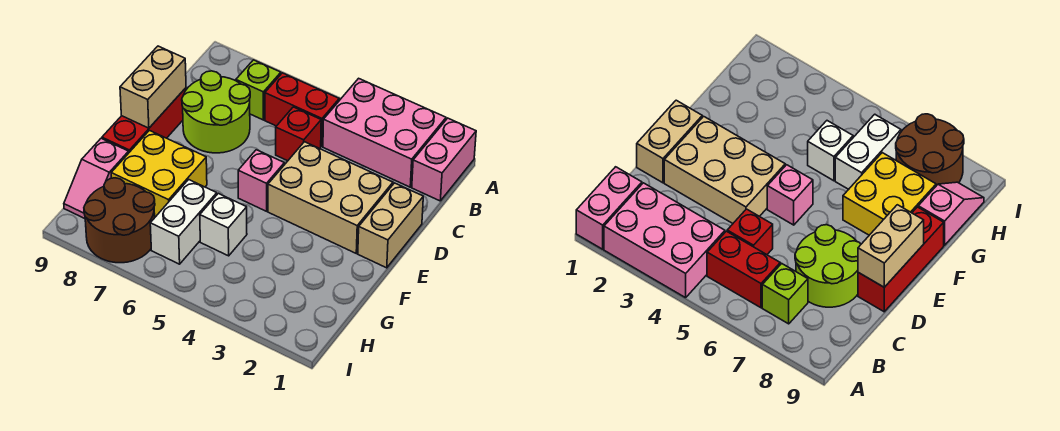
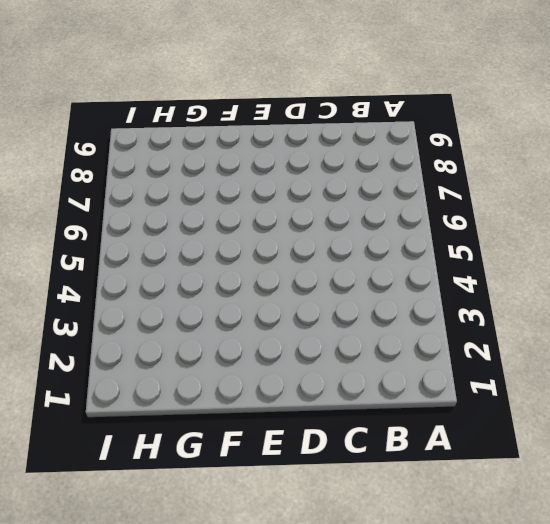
none -> pink brick A1:B1 level 1
none -> pink brick A2:B4 level 1
none -> red brick B5:B6 level 1

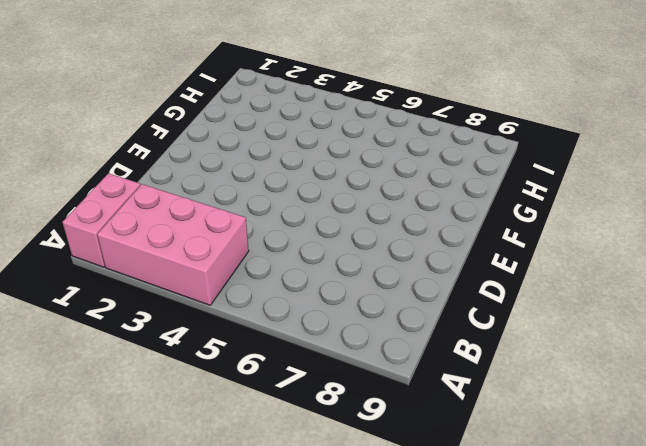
none -> red brick B5:B6 level 1
none -> lime brick B7 level 1
none -> red brick C5 level 1

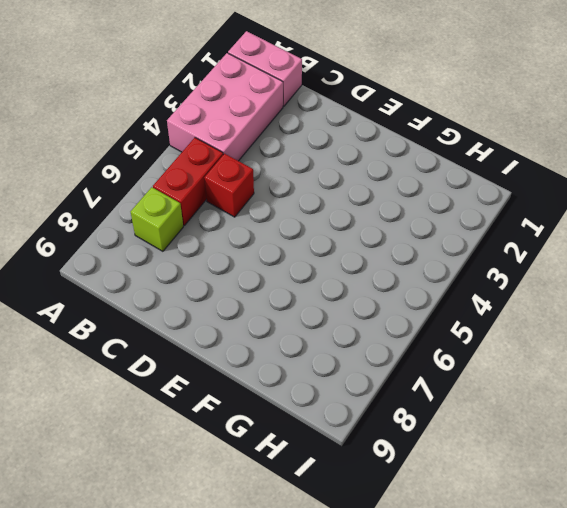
none -> lime round brick C7:D8 level 1
none -> tan brick D1:E1 level 1
none -> tan brick D2:E4 level 1

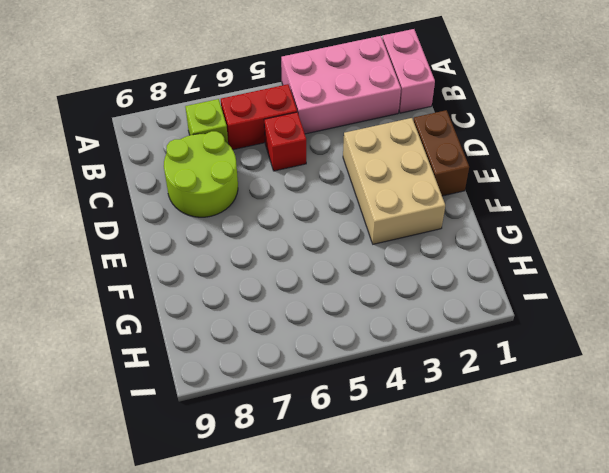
brown brick D1:E1 level 1 -> tan brick D1:E1 level 1
tan brick D2:F3 level 1 -> tan brick D2:E4 level 1
none -> red brick D9:F9 level 1
none -> pink brick E5 level 1
none -> yellow brick F7:G8 level 1

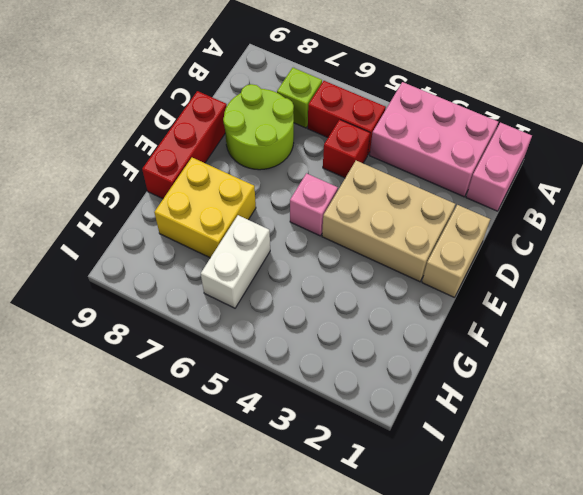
none -> white brick G5 level 1
none -> pink slope G9:H9 level 1 top G
none -> brown round brick H7:I8 level 1

